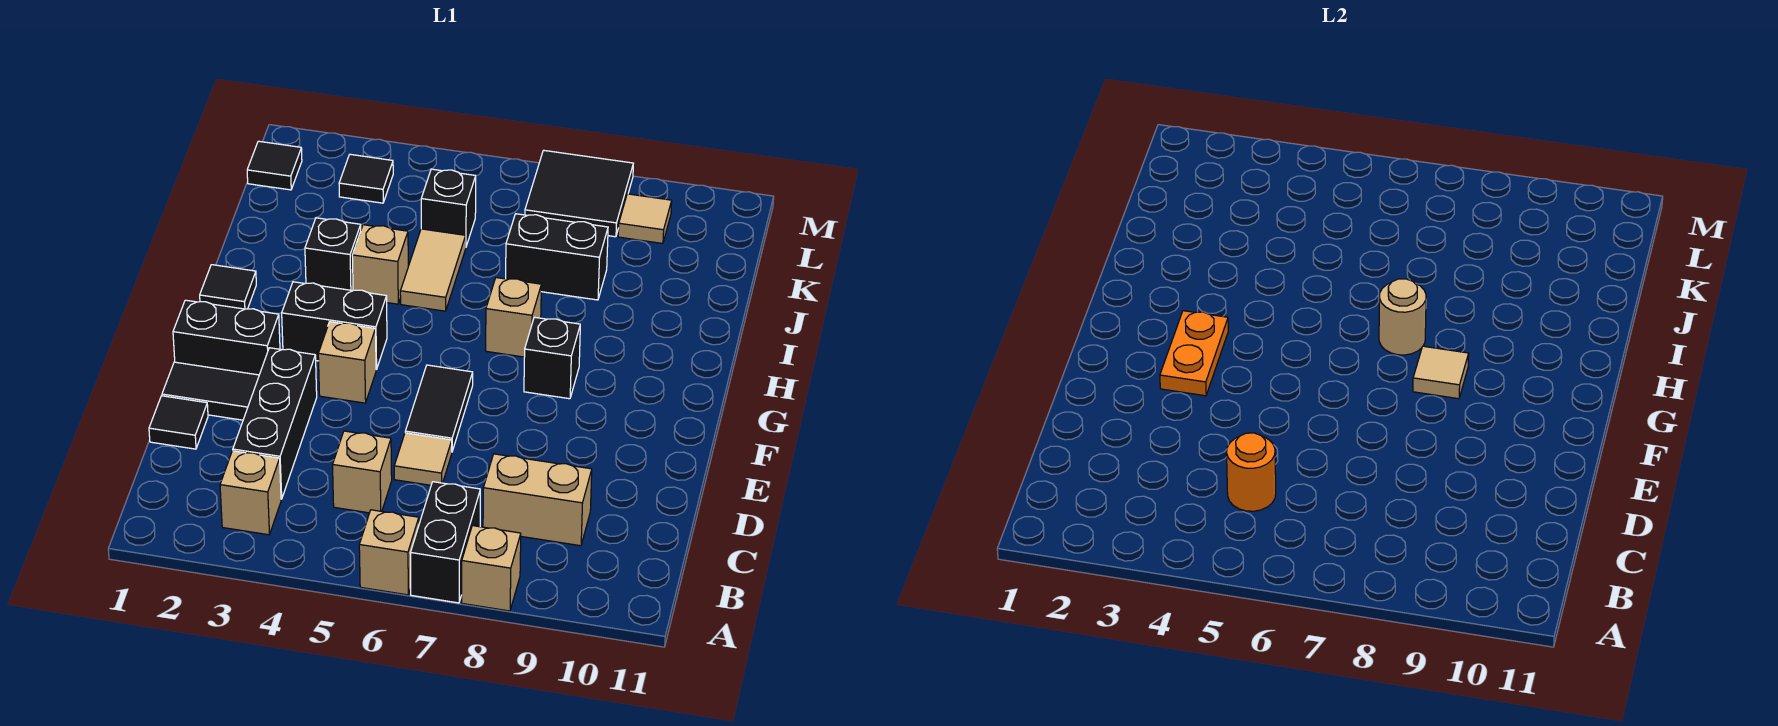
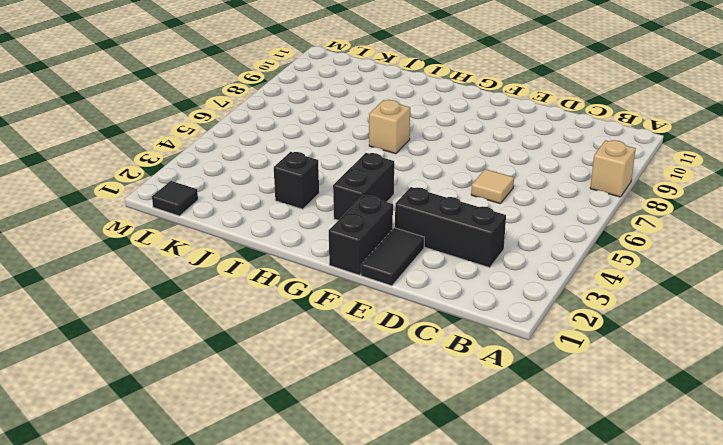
none -> tan brick A6 level 1
none -> black brick A7:B7 level 1
none -> tan brick B3 level 1
none -> tan brick C5 level 1

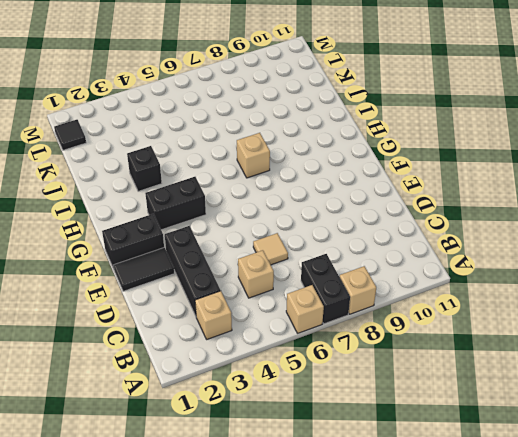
none -> tan brick C8:C9 level 1
none -> black tile D1 level 1
none -> black tile E6:F6 level 1
none -> tan brick F4 level 1

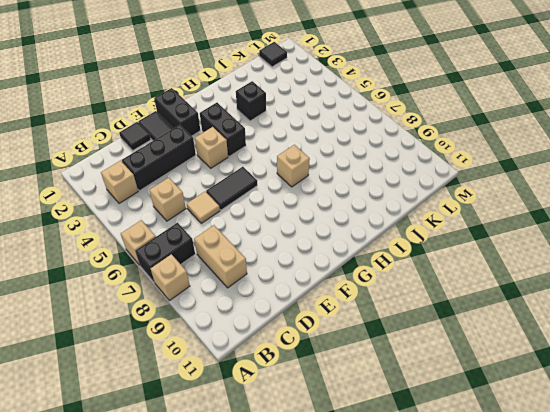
none -> black brick G8 level 1
none -> black tile H1 level 1
none -> tan brick I4 level 1
none -> tan tile I5:J5 level 1

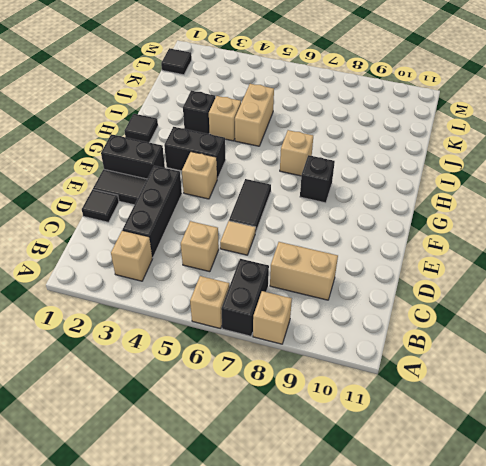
tan brick I5:J5 level 1 -> tan tile I5:J5 level 1
none -> black brick J7:J8 level 1
none -> black brick K5 level 1
none -> black tile L3 level 1
none -> black tile L7:M8 level 1

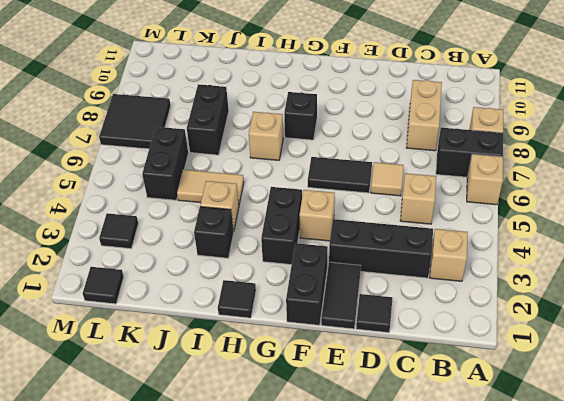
black brick K5:K6 level 1 -> black brick K5 level 1
none -> tan tile L9 level 1
none -> orange round brick C5 level 2
none -> orange plate F3:G3 level 2
none -> tan tile G8 level 2

